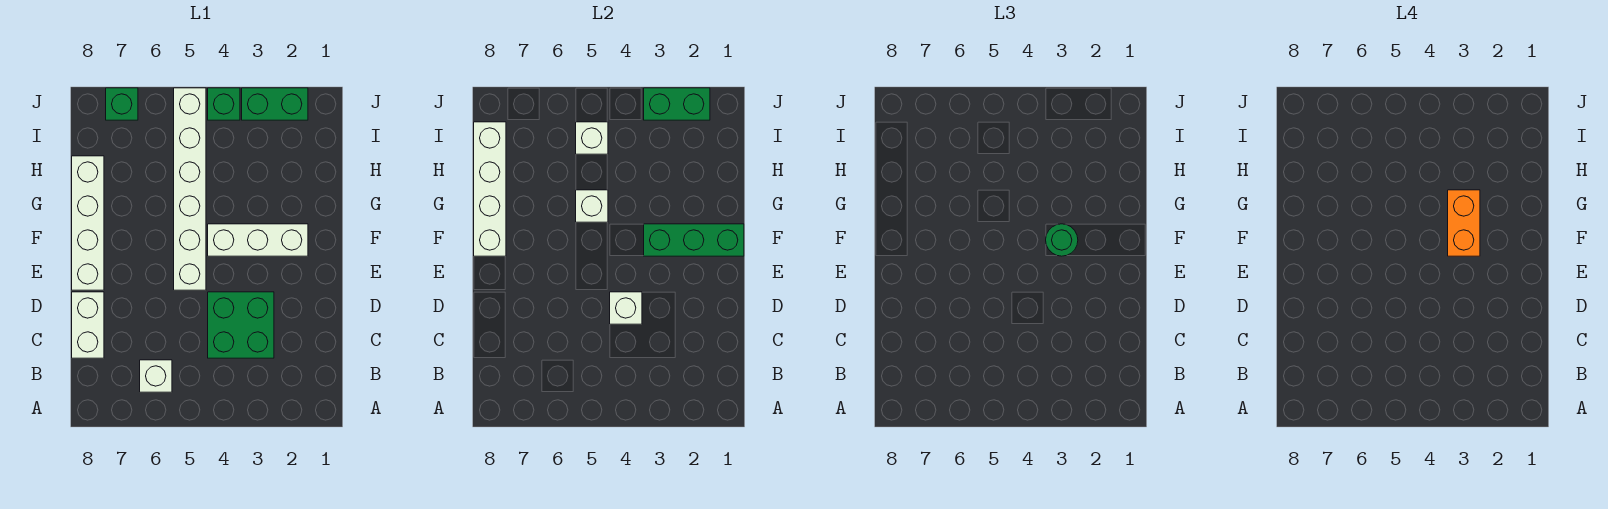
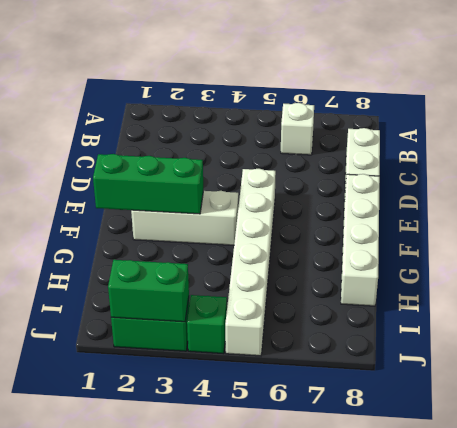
none -> green brick C3:D4 level 1
none -> green brick J7 level 1
none -> white brick D4 level 2

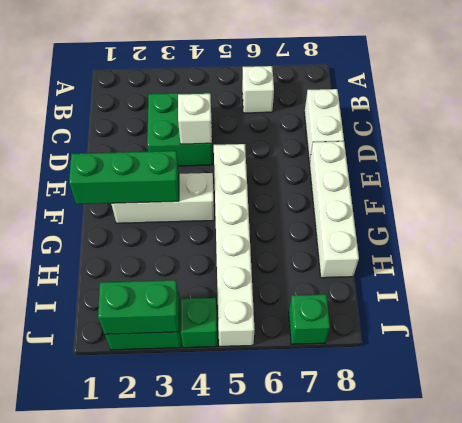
none -> white brick F8:I8 level 2
none -> white brick G5 level 2
none -> white brick I5 level 2

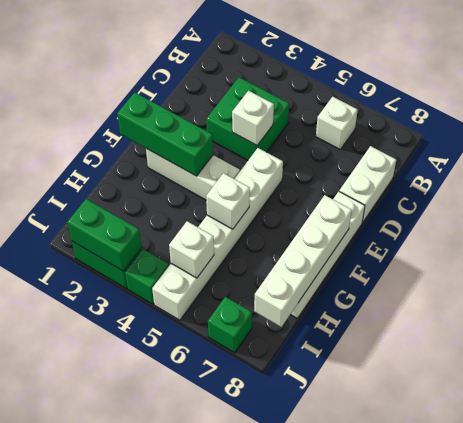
none -> green round brick F3 level 3
none -> orange brick F3:G3 level 4

